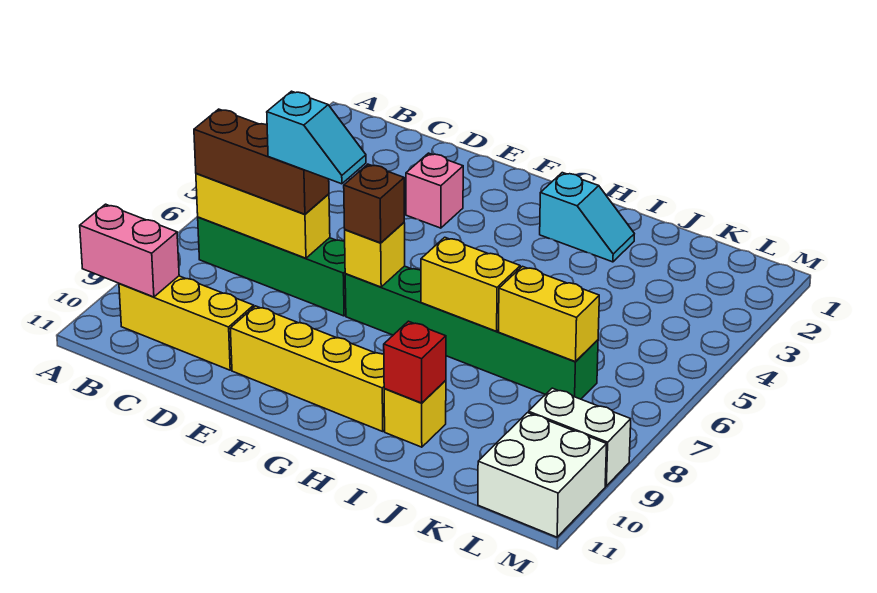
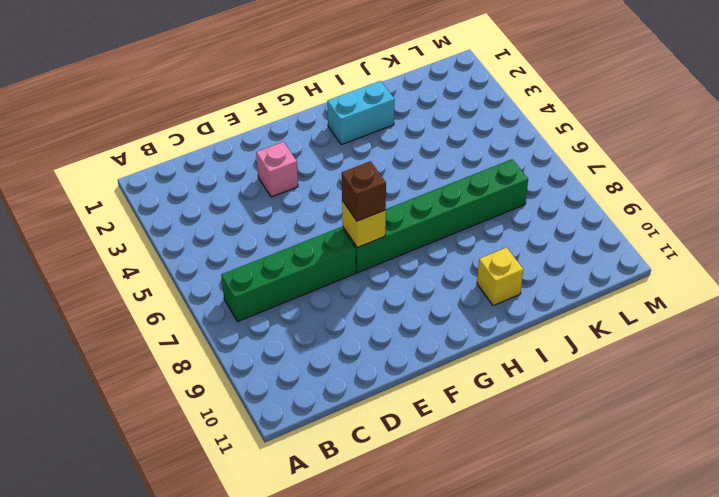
cyan brick H2:I2 level 1 -> cyan slope H2:I2 level 1 top H
none -> yellow brick B10:D10 level 1
none -> yellow brick E10:H10 level 1
none -> white brick L9:M9 level 1

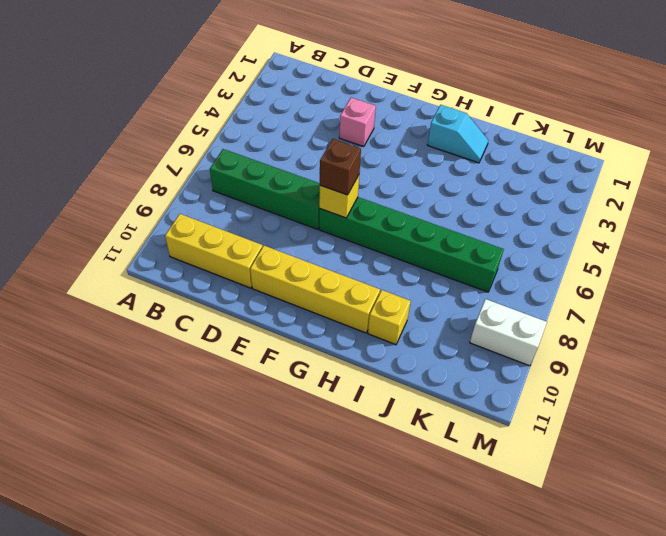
none -> white brick L10:M11 level 1
none -> pink brick A10:B10 level 2
none -> yellow brick B7:D7 level 2

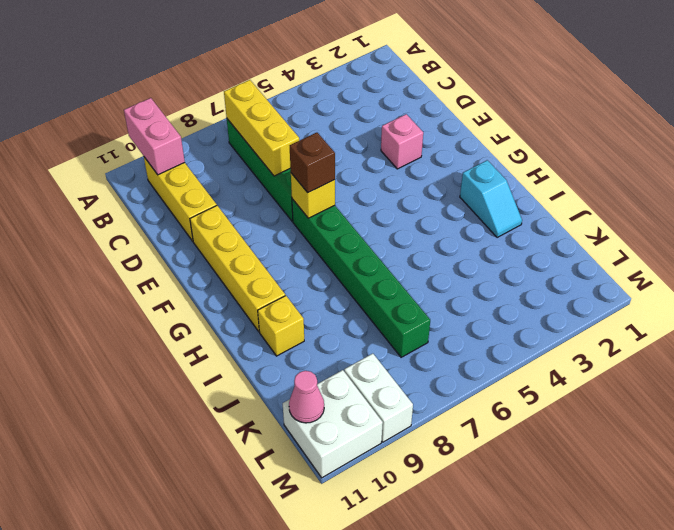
pink cone L11 level 2 -> none
none -> yellow brick H7:I7 level 2
none -> red brick I10 level 2
none -> yellow brick J7:K7 level 2

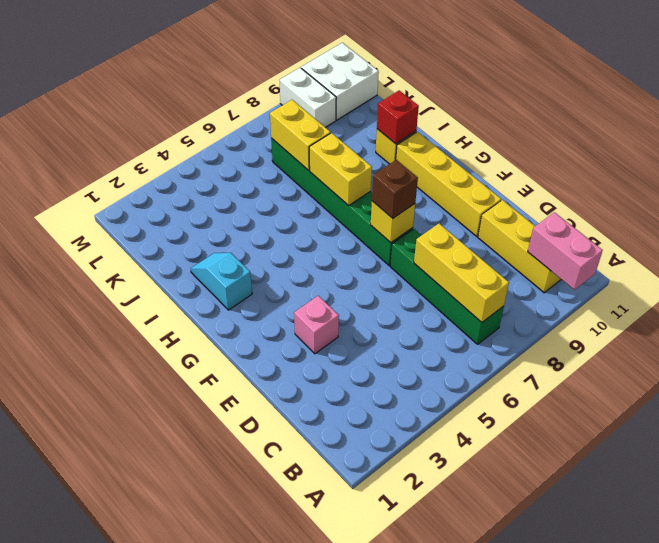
none -> brown brick B7:D7 level 3
none -> cyan slope D7:E7 level 4 top D

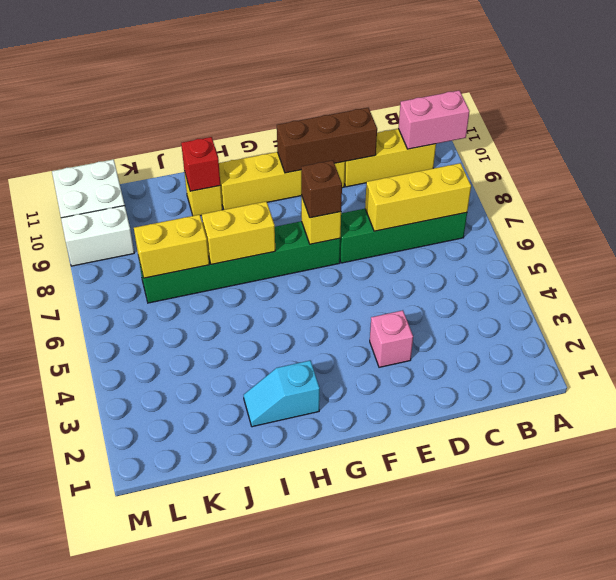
brown brick D10:F10 level 2 -> brown brick B7:D7 level 3
none -> cyan slope D7:E7 level 4 top D

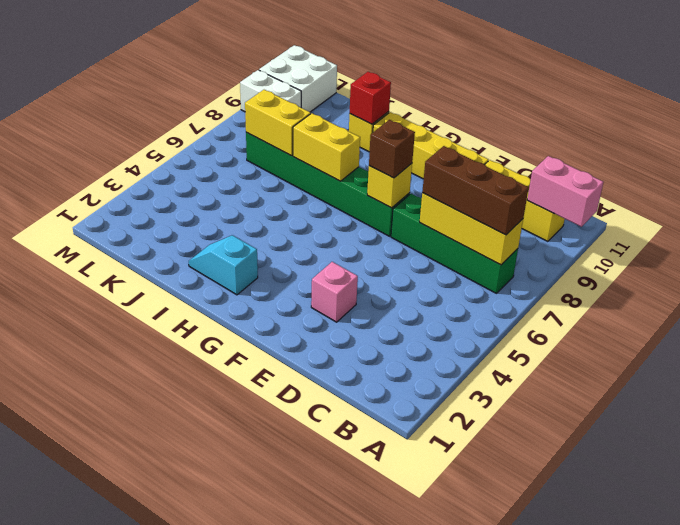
none -> cyan slope D7:E7 level 4 top D

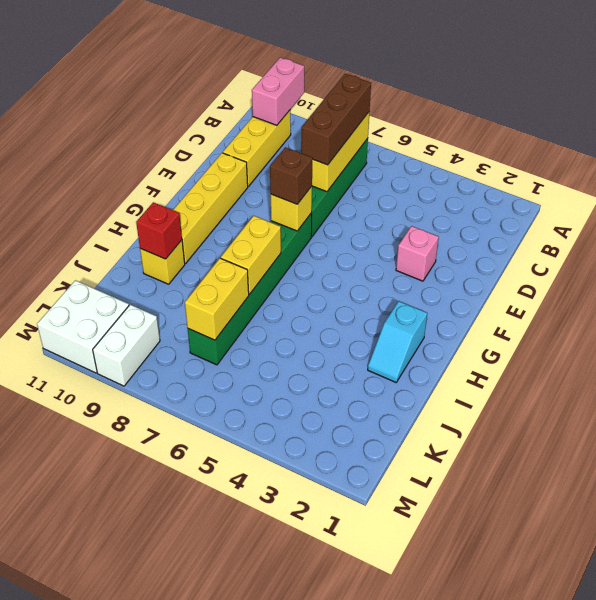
none -> cyan slope D7:E7 level 4 top D

